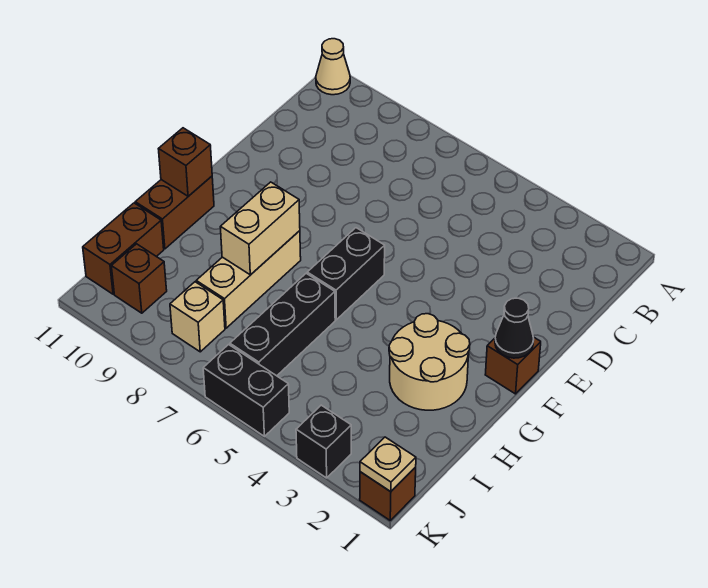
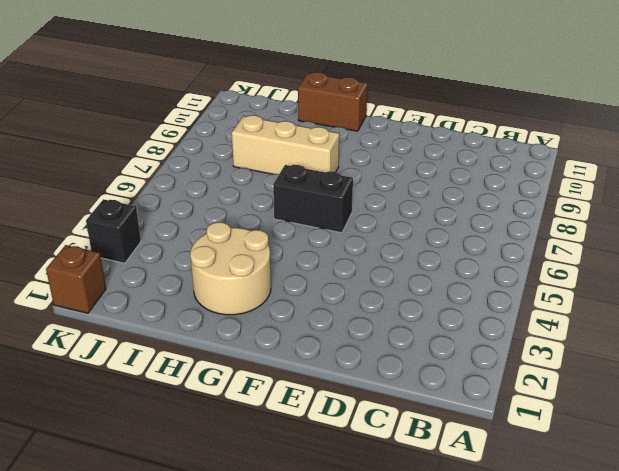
none -> tan cone A11 level 1
none -> brown brick F1 level 1
none -> black brick H6:J6 level 1

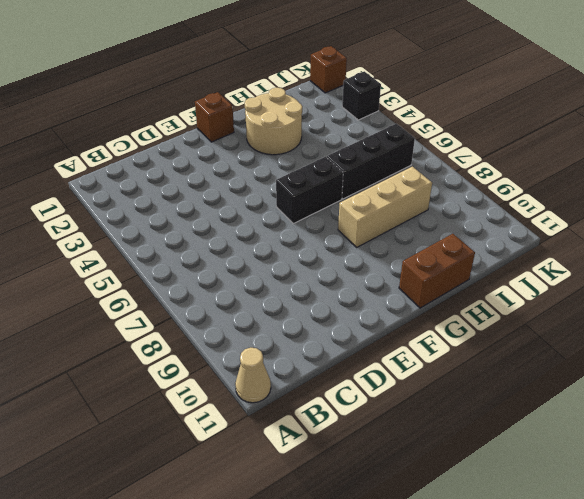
none -> brown brick I11:J11 level 1
none -> tan brick J8 level 1
none -> brown brick J10 level 1

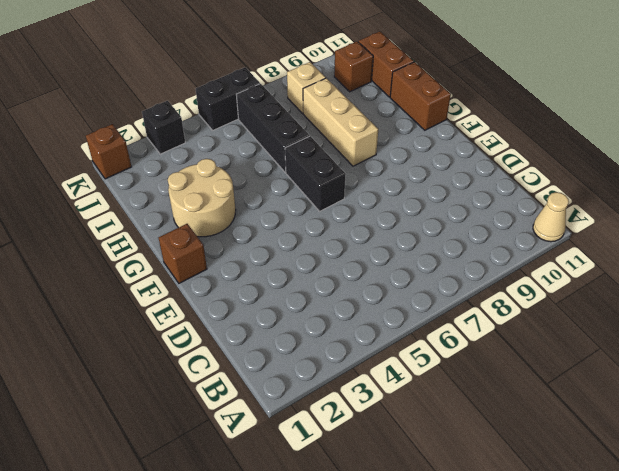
none -> black cone F1 level 2
none -> tan brick G8:H8 level 2
none -> brown brick G11 level 2

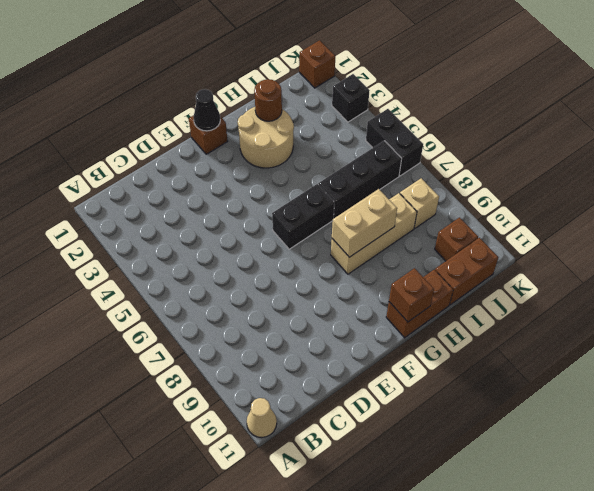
brown round brick H2 level 2 -> none
none -> tan plate K1 level 2

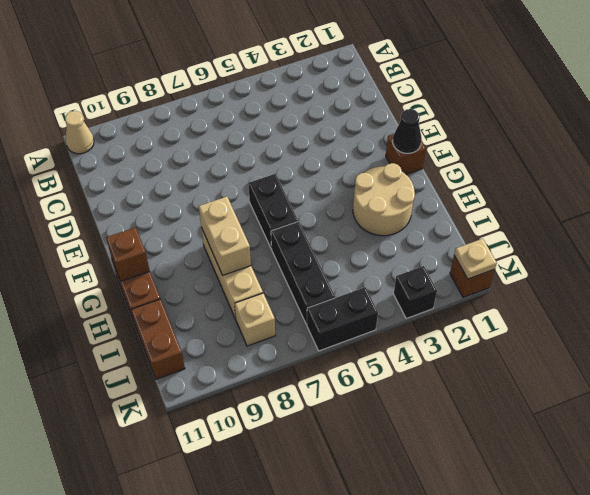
none -> brown brick J10 level 1

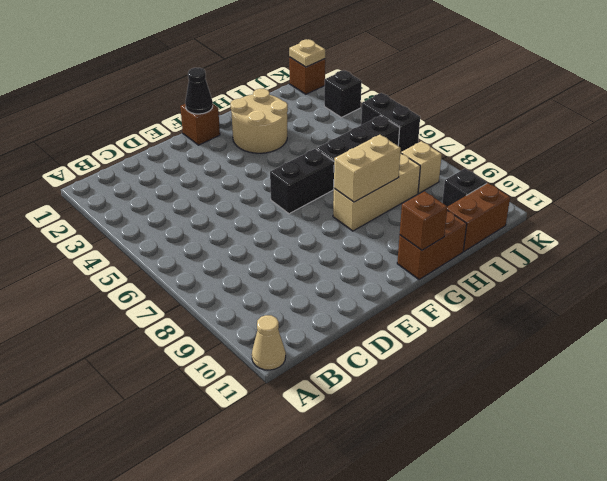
black brick J10 level 1 -> brown brick J10 level 1

